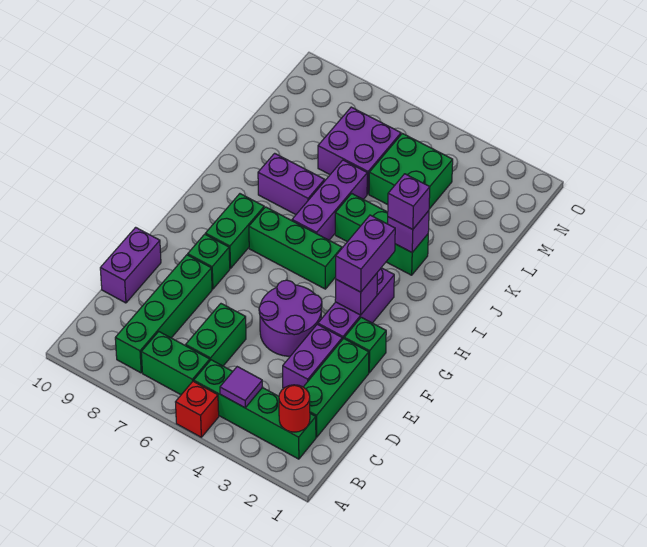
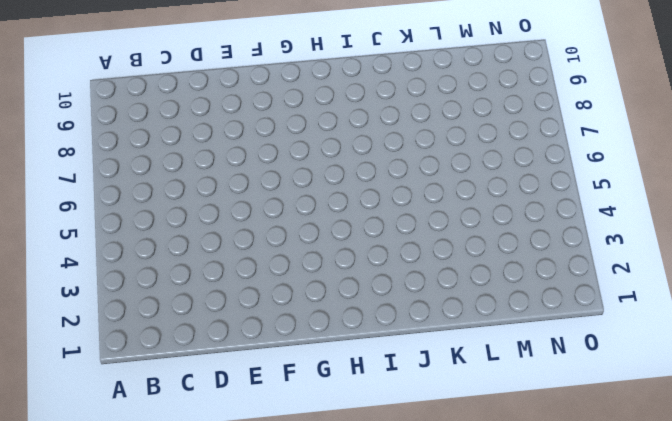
none -> red brick A5 level 1
none -> green brick B2:B5 level 1
none -> green brick B6:B7 level 1

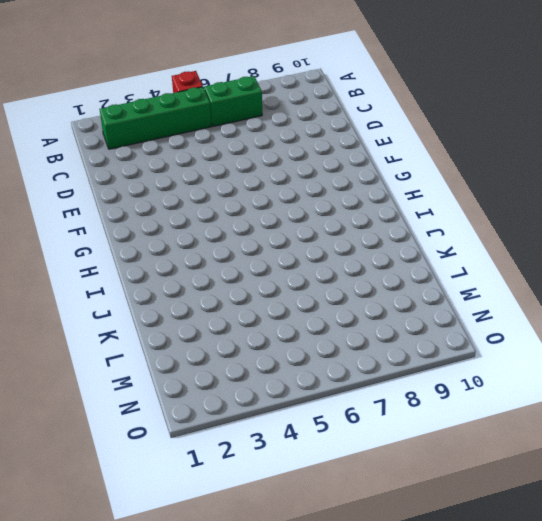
none -> green brick B8:E8 level 1
none -> green brick C2:E2 level 1
none -> green brick C6:D6 level 1

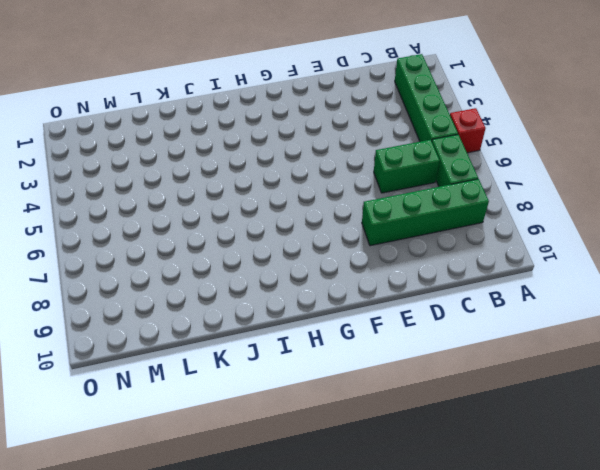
none -> green brick C2:E2 level 1
none -> purple brick D3:E3 level 1
none -> purple brick D10:E10 level 1

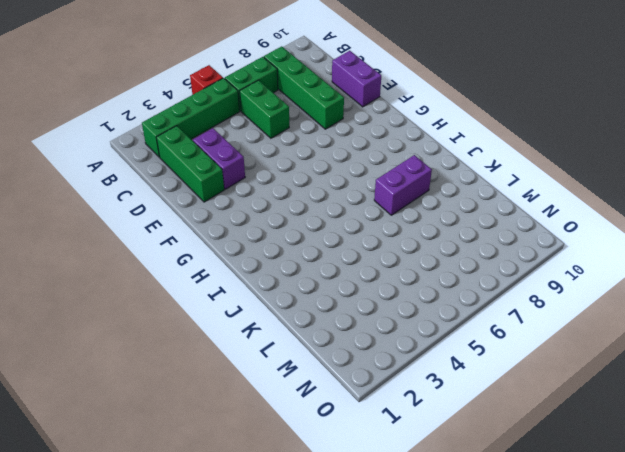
none -> purple round brick E4:F5 level 1
none -> green brick F2 level 1
none -> purple brick F3:H3 level 1

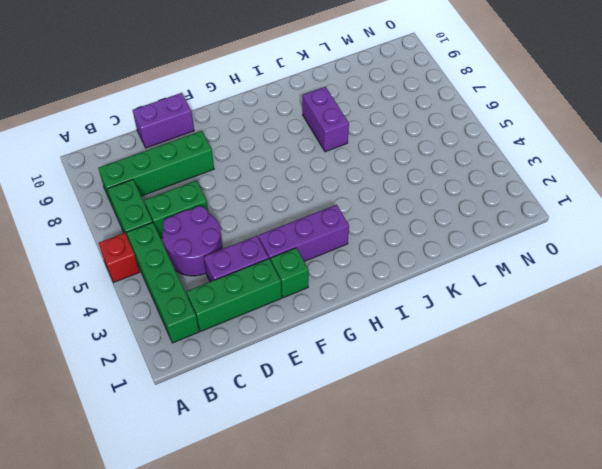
purple round brick C4:D5 level 1 -> purple round brick E4:F5 level 1
none -> green brick F8 level 1
none -> green brick G8:H8 level 1
none -> green brick H5:H7 level 1

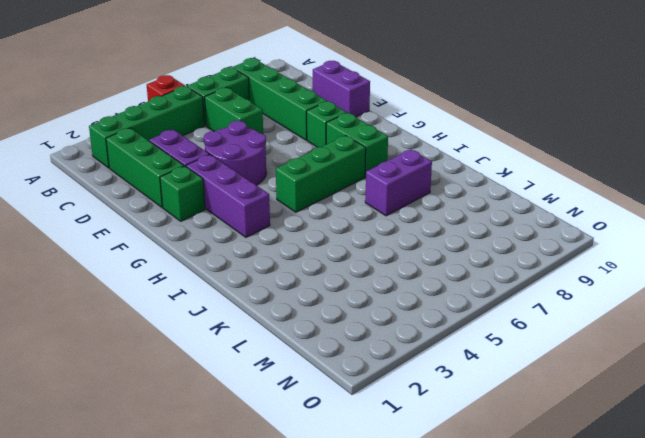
none -> purple brick I6:K6 level 1
none -> green brick J3:J5 level 1
none -> green brick L4:M5 level 1

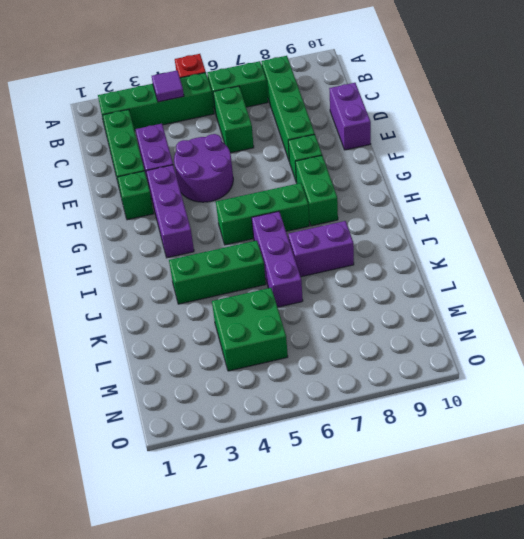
none -> purple brick L6:M7 level 1
none -> red round brick B2 level 2
none -> purple brick G3 level 2

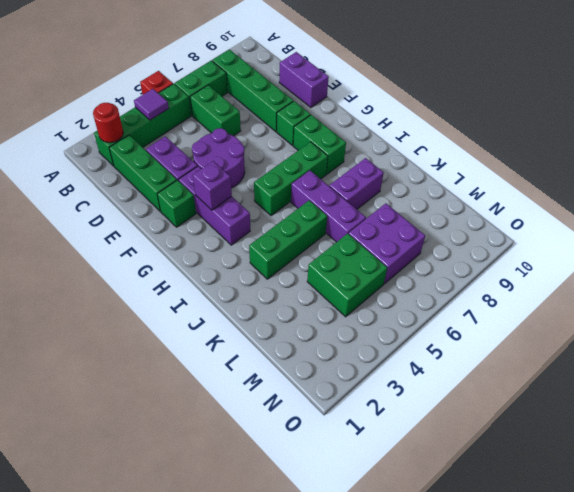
none -> purple brick J3 level 2
none -> purple brick G3:H3 level 3
none -> purple brick J3 level 3

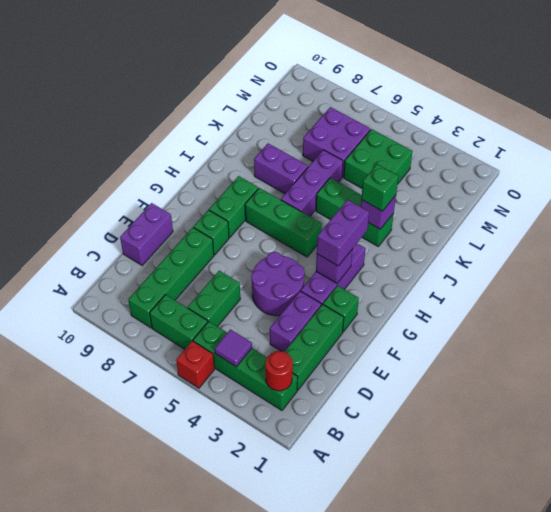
green brick J3 level 3 -> purple brick J3 level 3

